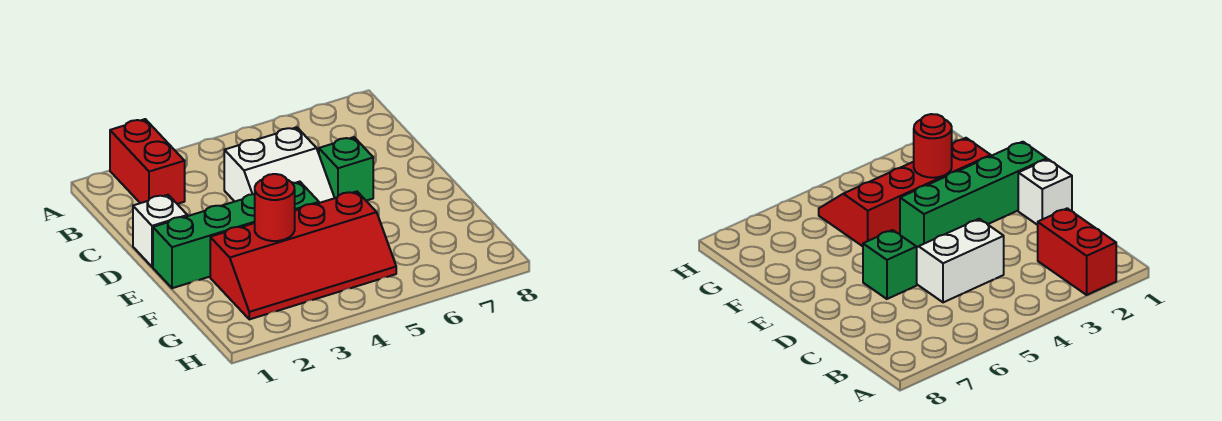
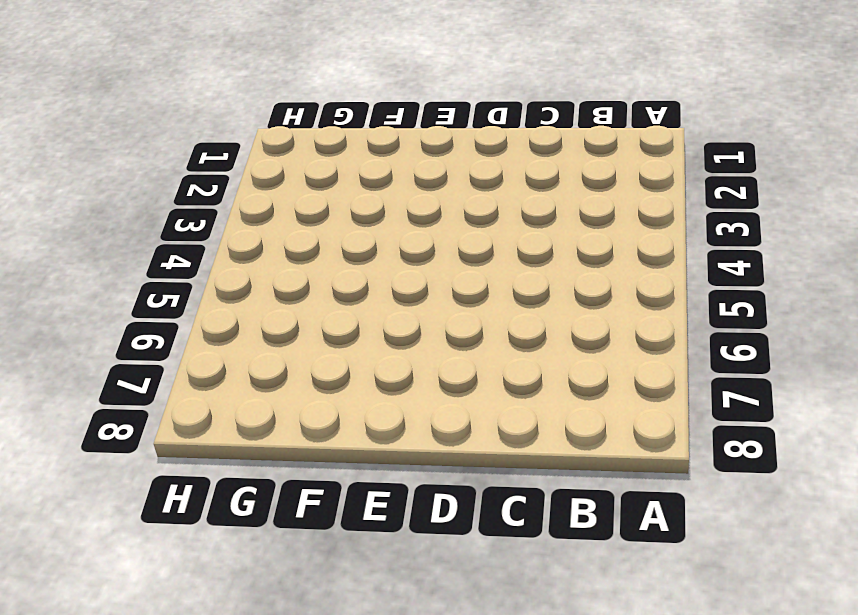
none -> red brick A2:B2 level 1
none -> white slope C4:D5 level 1 top C

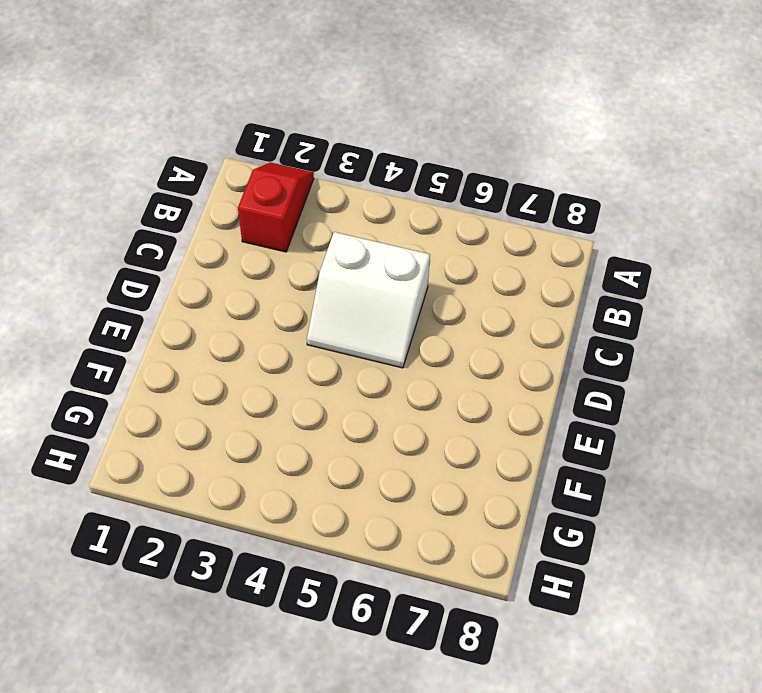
red slope A2:B2 level 1 top B -> red brick A2:B2 level 1
none -> white brick D1 level 1
none -> green brick D6 level 1

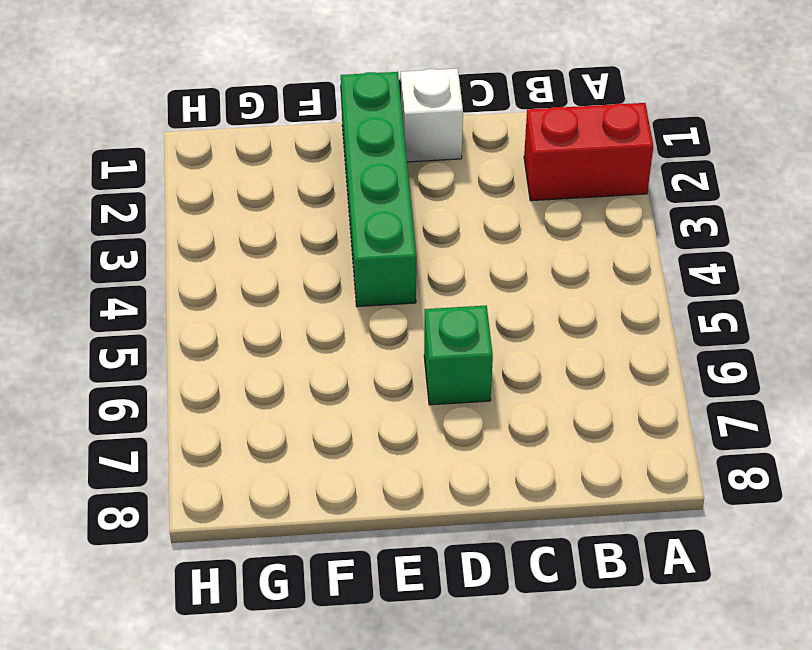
none -> white slope C4:D5 level 1 top C
none -> red slope F2:G5 level 1 top F

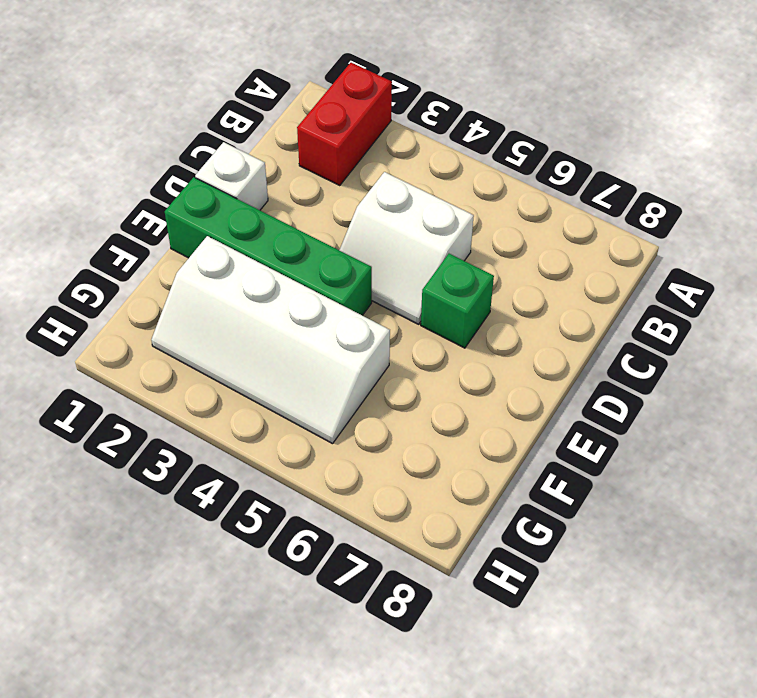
white slope F2:G5 level 1 top F -> red slope F2:G5 level 1 top F
none -> red round brick F3 level 2

